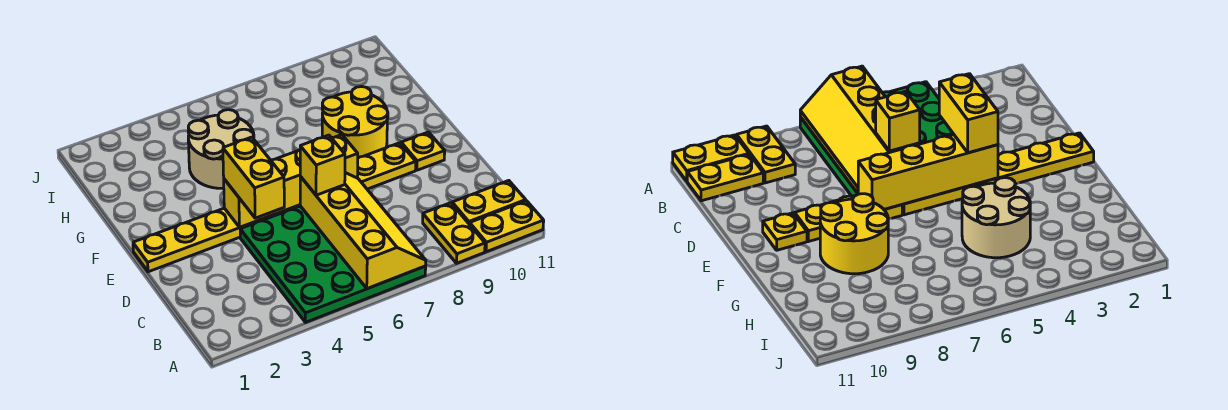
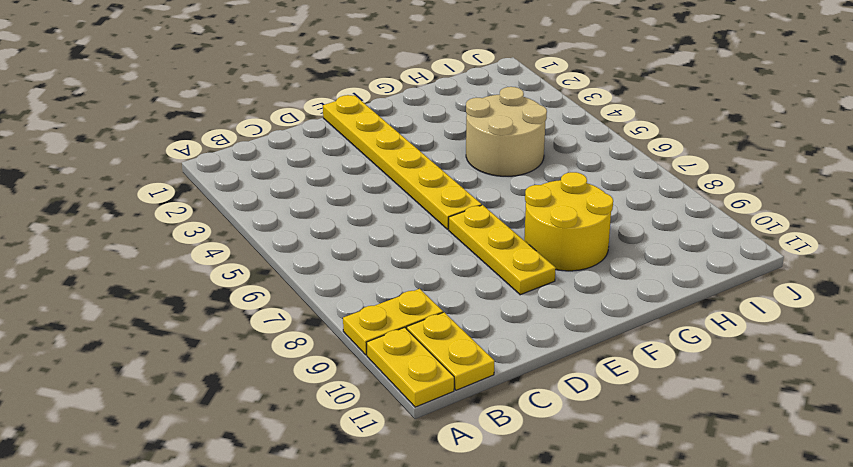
none -> green plate A4:D7 level 1
none -> yellow plate E10 level 1
none -> yellow slope A6:D7 level 2 top 6

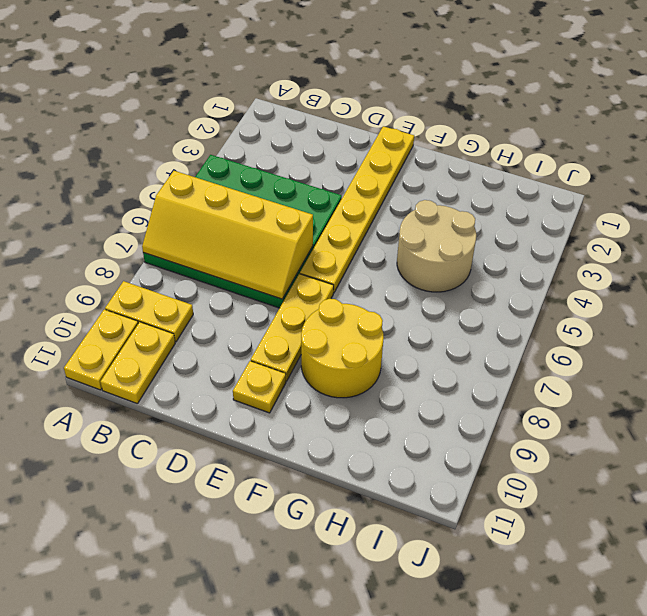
none -> yellow brick E4:E7 level 2
none -> yellow brick D4:E4 level 3
none -> yellow brick D6 level 3

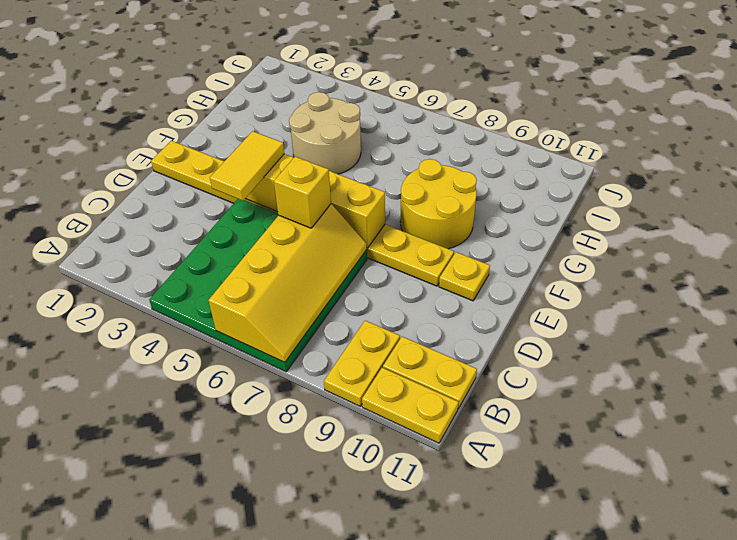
yellow tile D4:E4 level 3 -> yellow brick D4:E4 level 3

